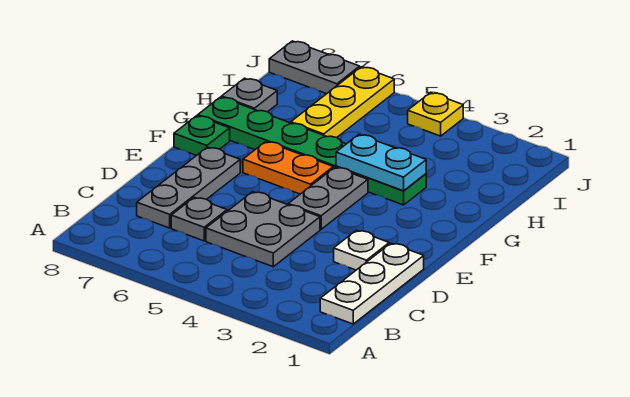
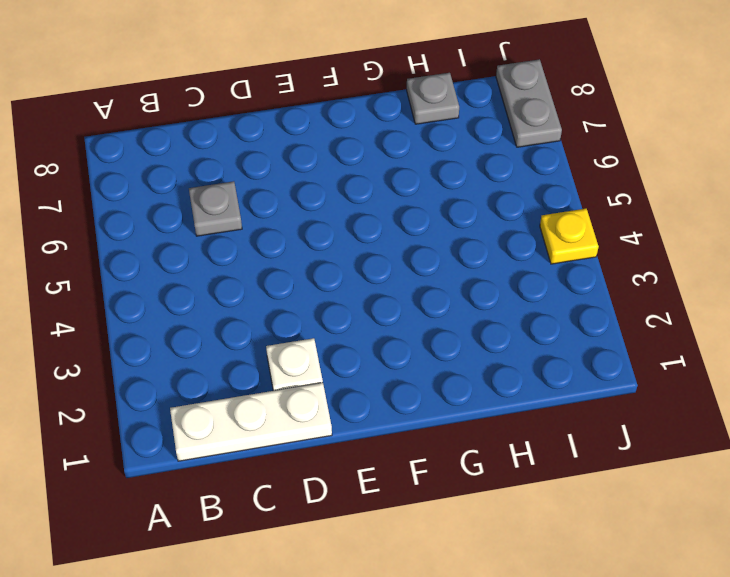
none -> grey plate C4:D5 level 1
none -> grey plate C7:E7 level 1
none -> grey plate E4:F4 level 1

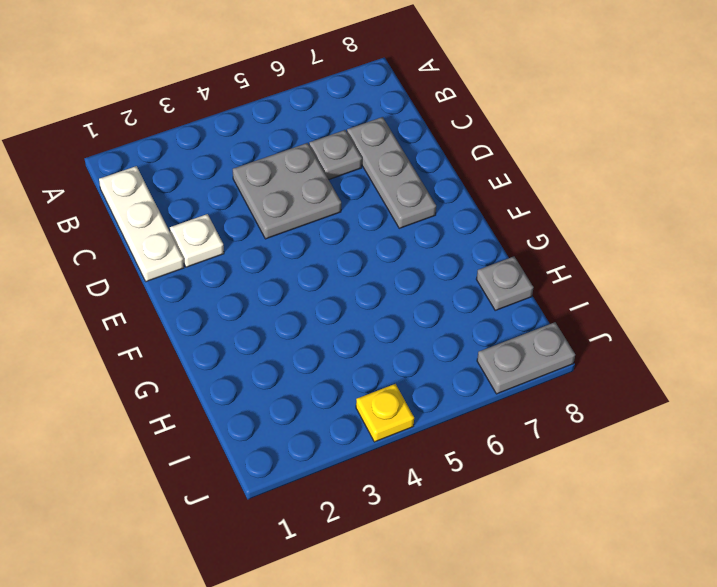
none -> grey plate E4:F4 level 1
none -> orange plate F5:F6 level 1
none -> green plate F8 level 1

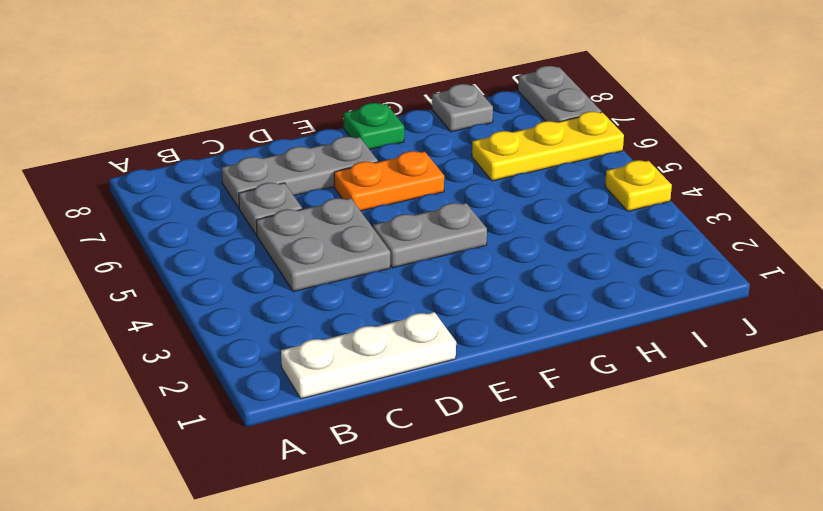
orange plate E6:F6 level 1 -> orange plate F5:F6 level 1
none -> white plate D2 level 1
none -> green plate G3:G8 level 1
none -> cyan plate G3:G4 level 2

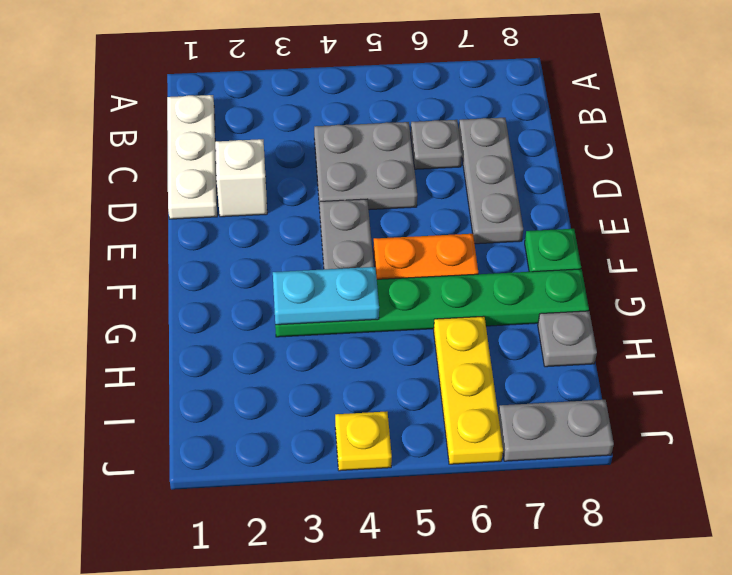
white brick D2 level 1 -> white plate D2 level 1

